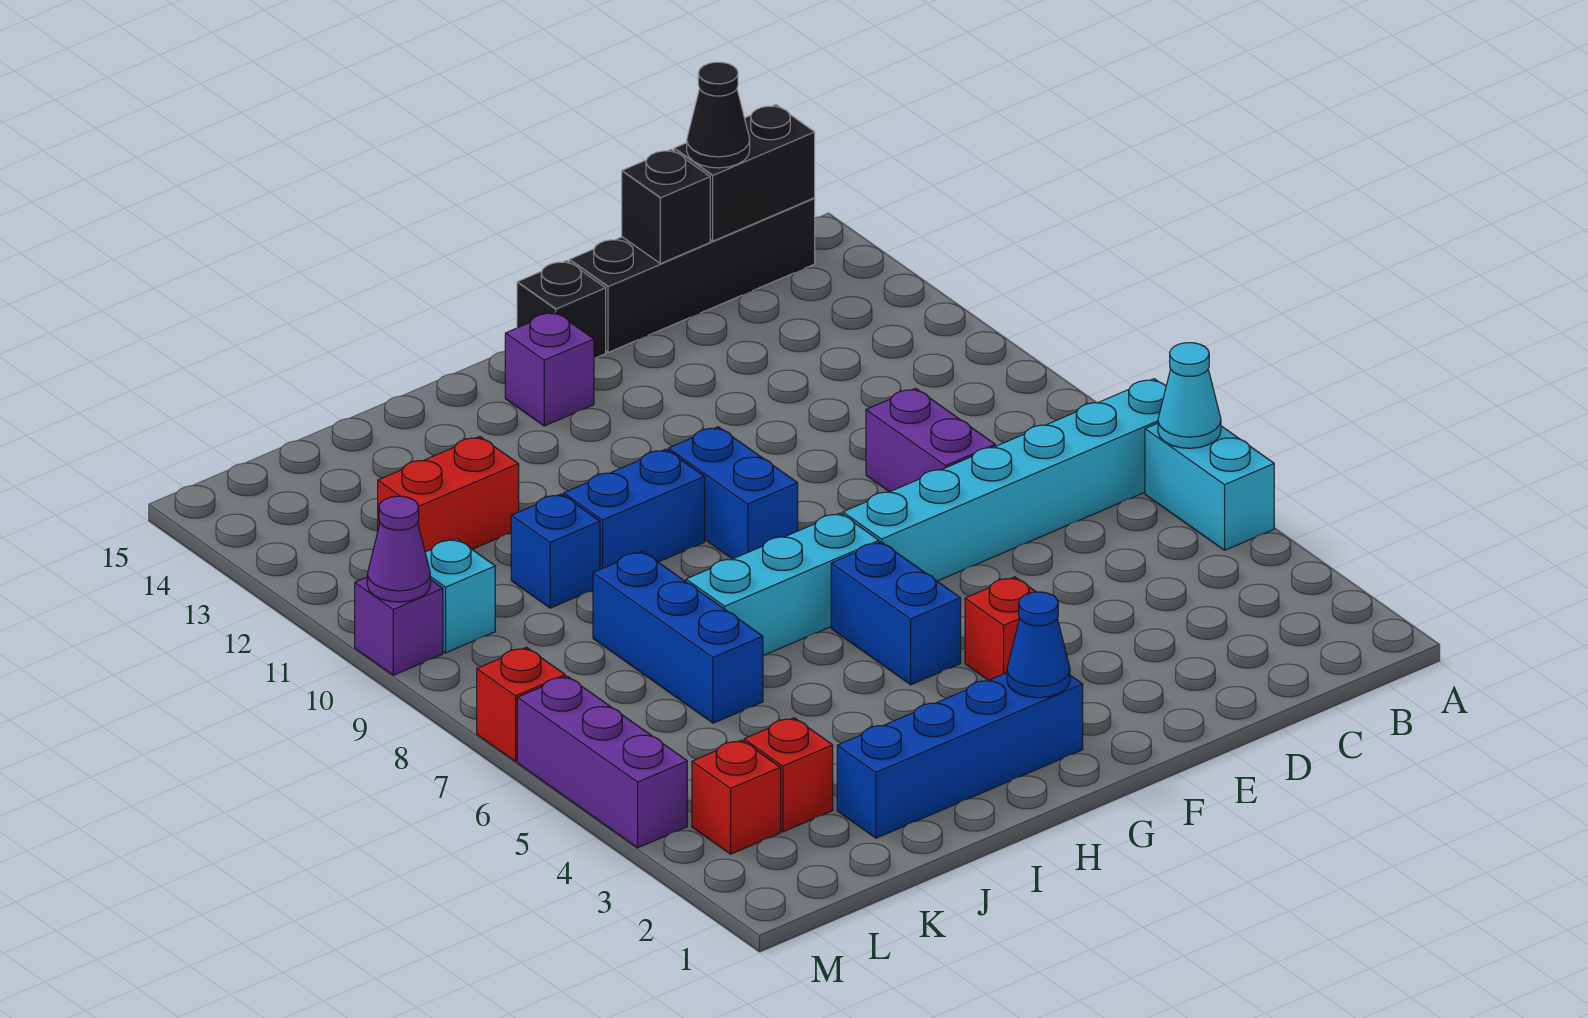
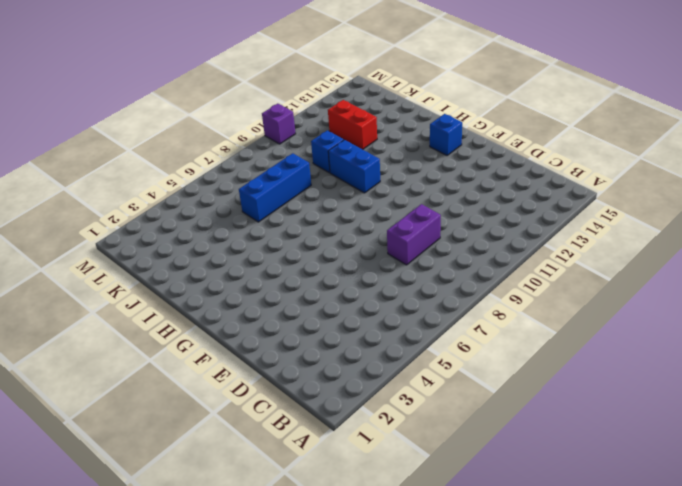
blue brick G14 level 1 -> purple brick G14 level 1
none -> cyan brick A5:A6 level 1
none -> cyan brick A7:F7 level 1
none -> black brick B15:E15 level 1

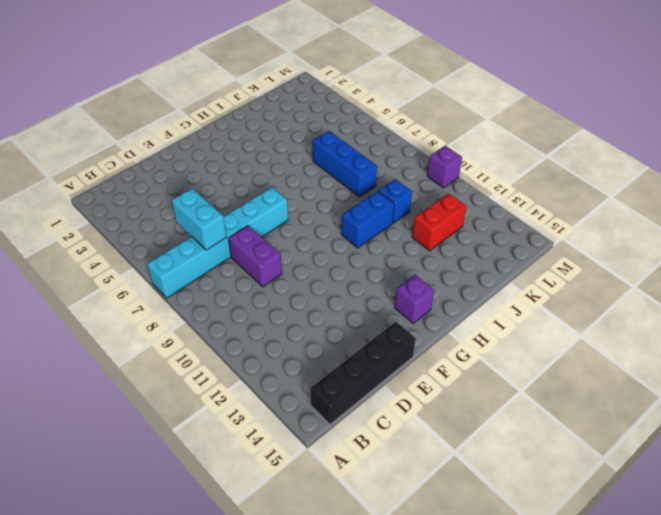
cyan brick C6:C7 level 2 -> cyan brick A5:A6 level 1
none -> red brick F4 level 1
none -> black brick F15 level 1
none -> blue brick G2:J2 level 1

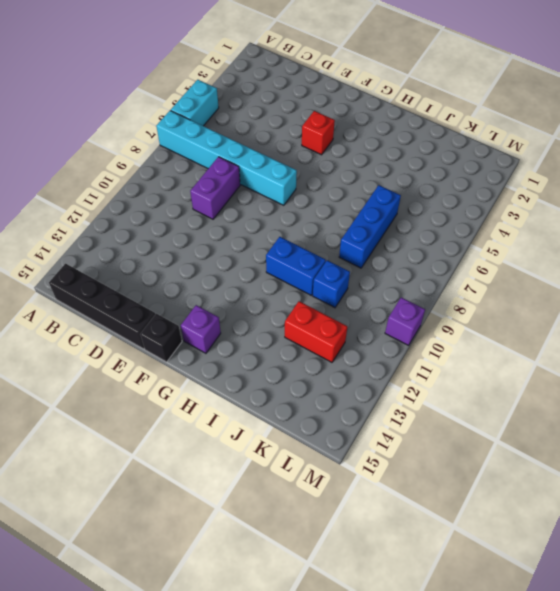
none -> blue brick G2:J2 level 1
none -> blue brick G5:G6 level 1
none -> cyan brick G7:I7 level 1

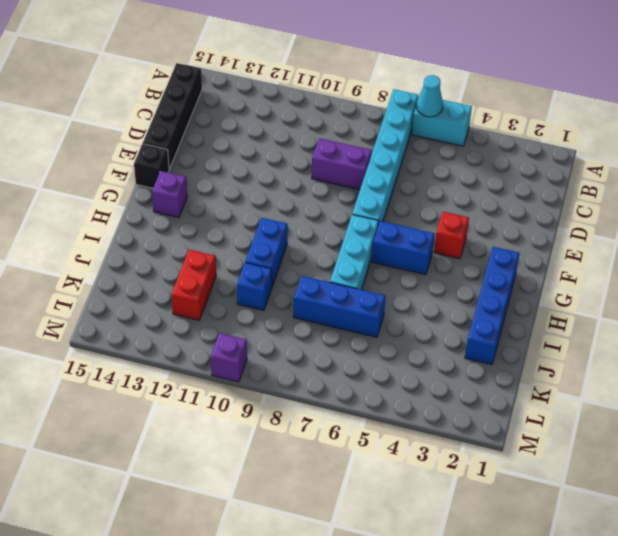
none -> blue brick G9:G10 level 1
none -> red brick K3 level 1
none -> red brick L3 level 1

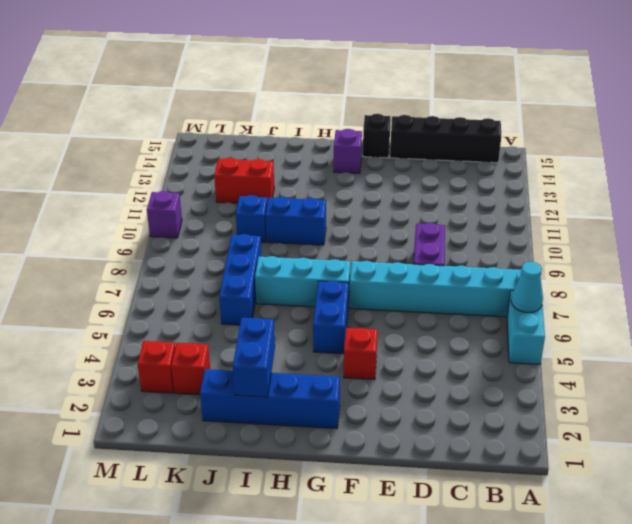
blue brick I2:I3 level 2 -> blue brick G9:G10 level 1
none -> cyan brick L10 level 1
none -> purple brick M4:M6 level 1
none -> red brick M7 level 1

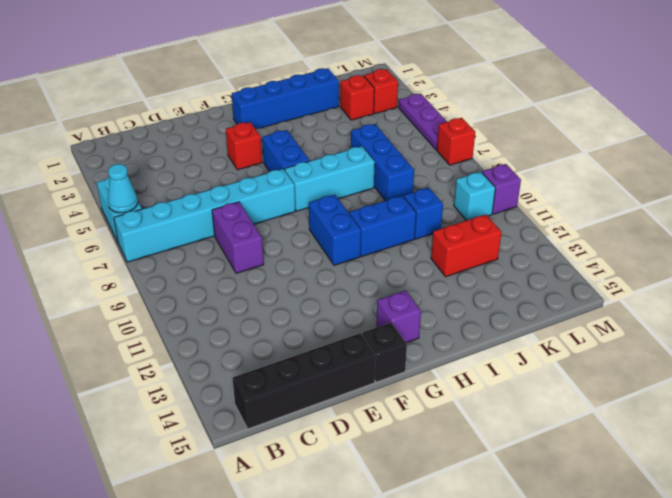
purple plate M4:M6 level 1 -> purple brick M4:M6 level 1
none -> black brick B15:C15 level 2
none -> black brick D15 level 2
none -> blue cone G2 level 2

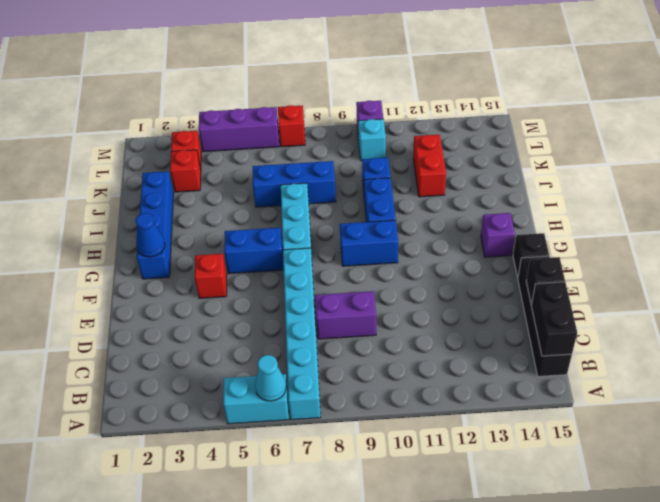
none -> purple cone M10 level 2
none -> black cone C15 level 3

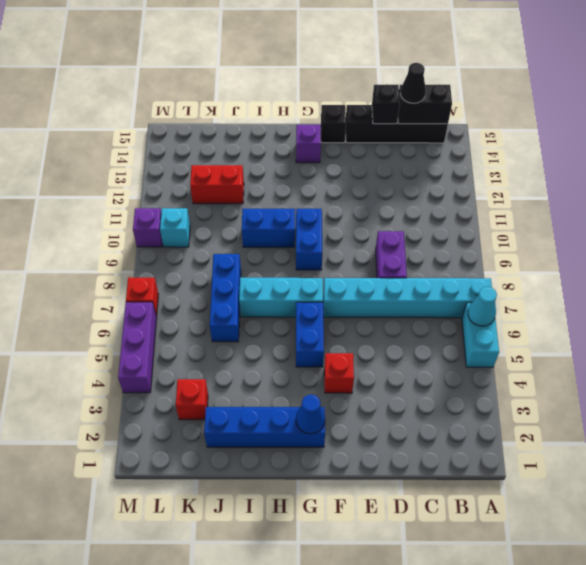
none -> blue brick J10 level 1
none -> red brick L3 level 1
none -> purple cone M10 level 2

